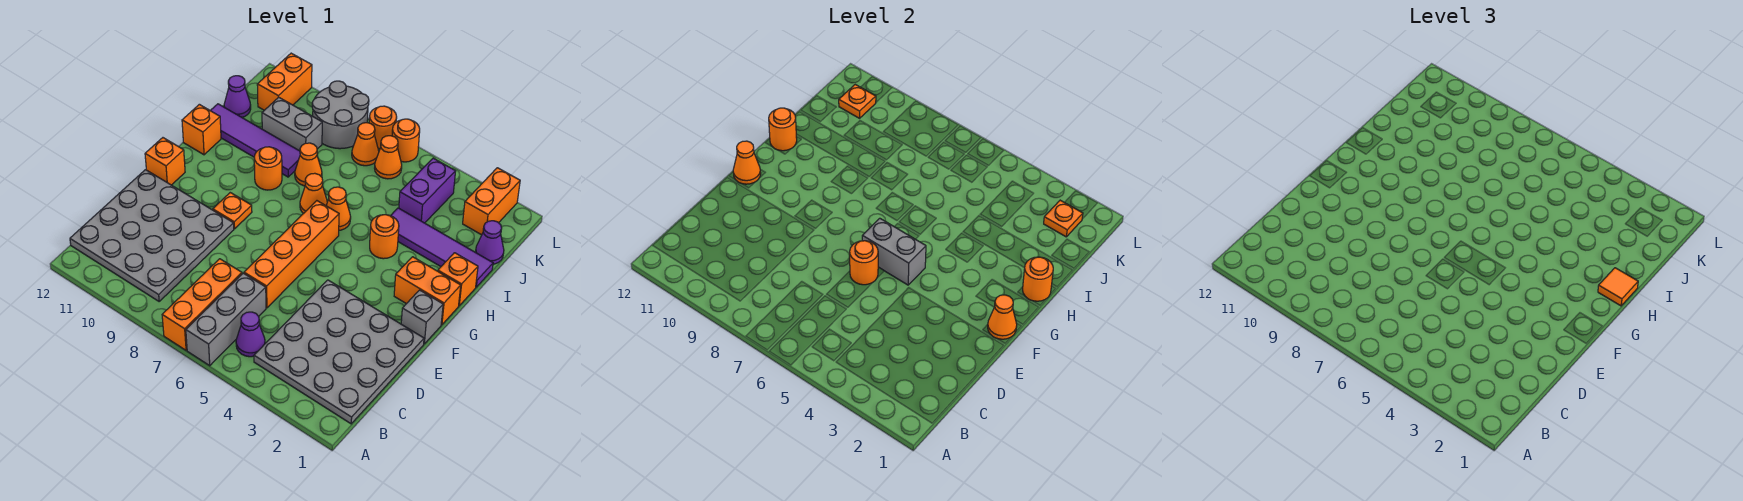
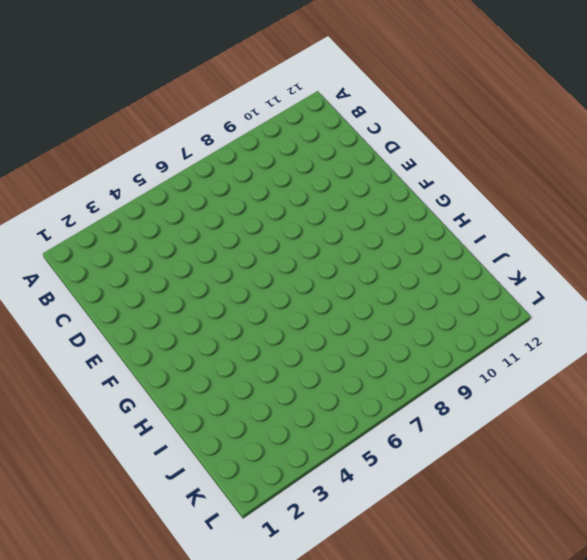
none -> grey brick A6:C6 level 1
none -> orange brick A7:C7 level 1
none -> grey plate B1:E4 level 1
none -> purple cone B5 level 1

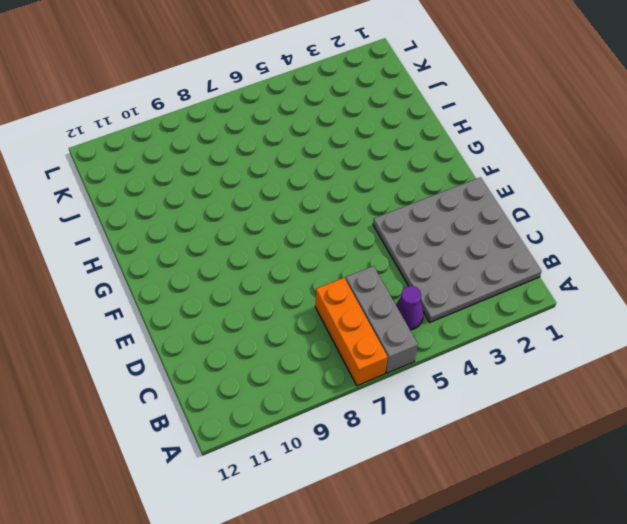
none -> grey plate B9:E12 level 1
none -> orange brick D6:G6 level 1
none -> grey brick F1 level 1
none -> orange plate F9 level 1

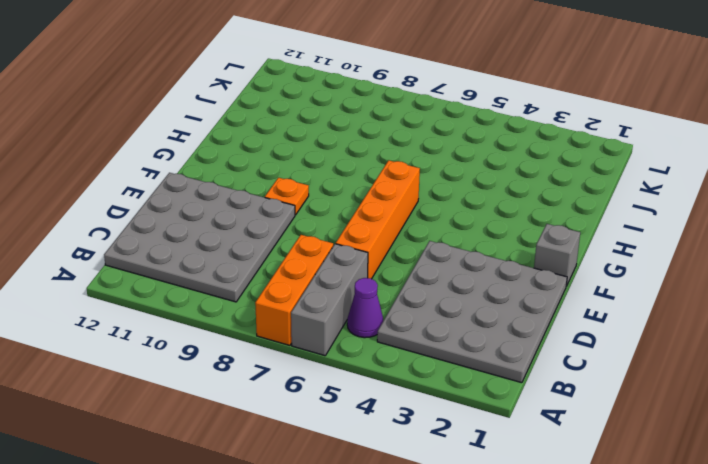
none -> orange brick F12 level 1
none -> orange brick G1:G2 level 1
none -> orange brick H1 level 1
none -> orange round brick H4 level 1

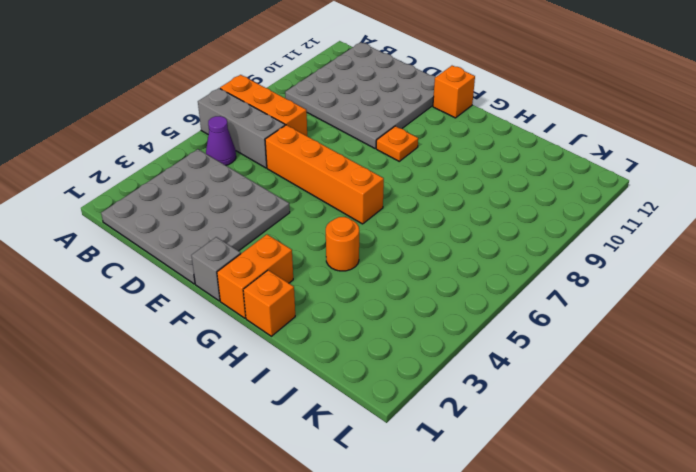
none -> orange cone H6 level 1
none -> orange cone H7 level 1
none -> orange round brick H9 level 1
none -> orange brick H12 level 1

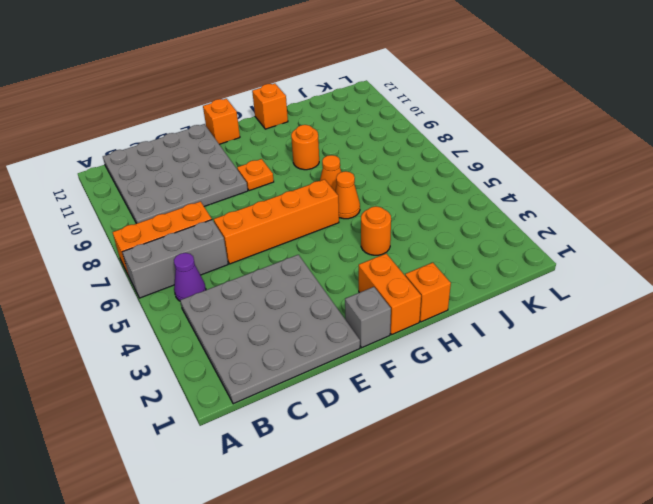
none -> purple tile I1:I4 level 1
none -> orange cone I8 level 1
none -> purple tile I9:I12 level 1
none -> purple cone J1 level 1

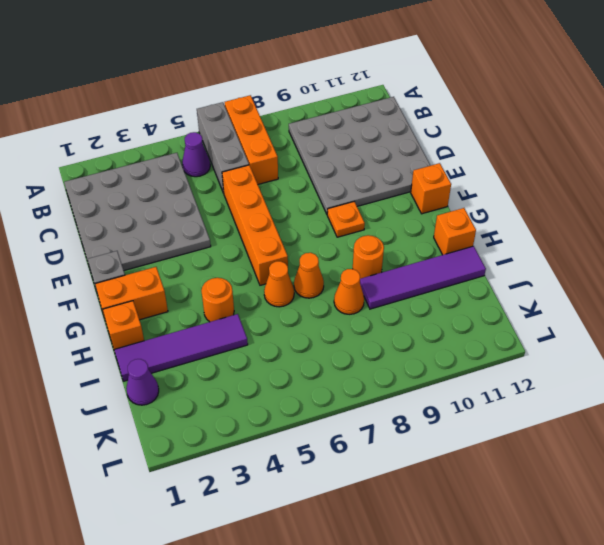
none -> purple brick J4:K4 level 1
none -> grey brick J9:J10 level 1
none -> purple cone J12 level 1
none -> orange brick K2:L2 level 1

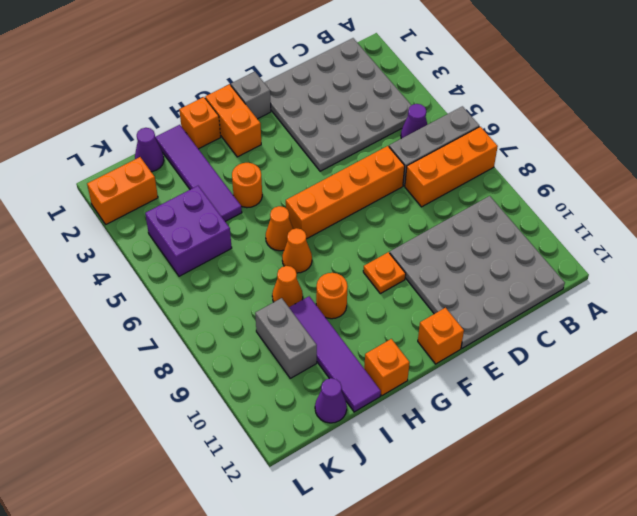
purple brick J4:K5 level 1 -> purple brick J4:K4 level 1
none -> orange cone K6 level 1
none -> orange cone K7 level 1
none -> grey round brick K8:L9 level 1
none -> orange brick K11:L11 level 1

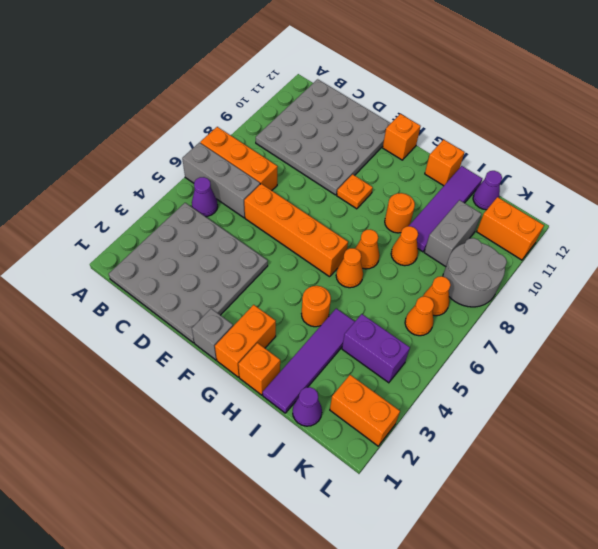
none -> orange round brick L6 level 1
none -> orange round brick L7 level 1
none -> orange round brick E6 level 2
none -> orange cone F1 level 2

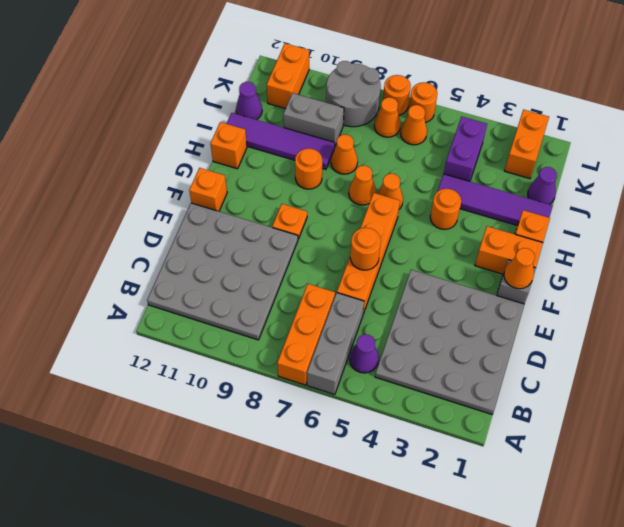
none -> grey brick F5:F6 level 2
none -> orange cone F12 level 2
none -> orange round brick H1 level 2
none -> orange round brick H12 level 2

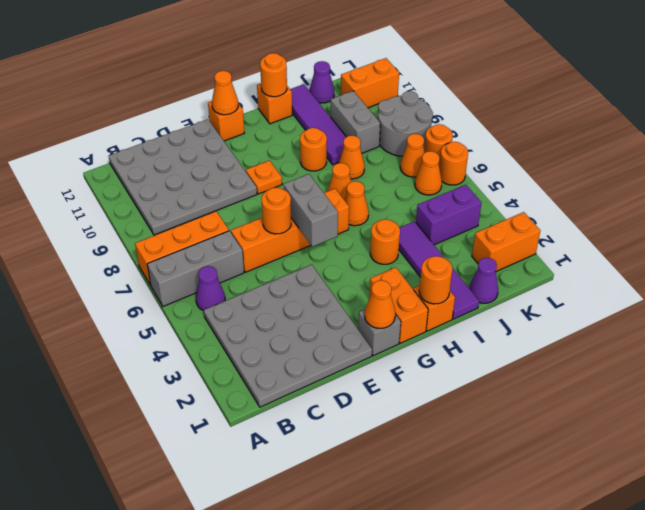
none -> orange plate K2 level 2
none -> orange plate K11 level 2
none -> orange tile H1 level 3

